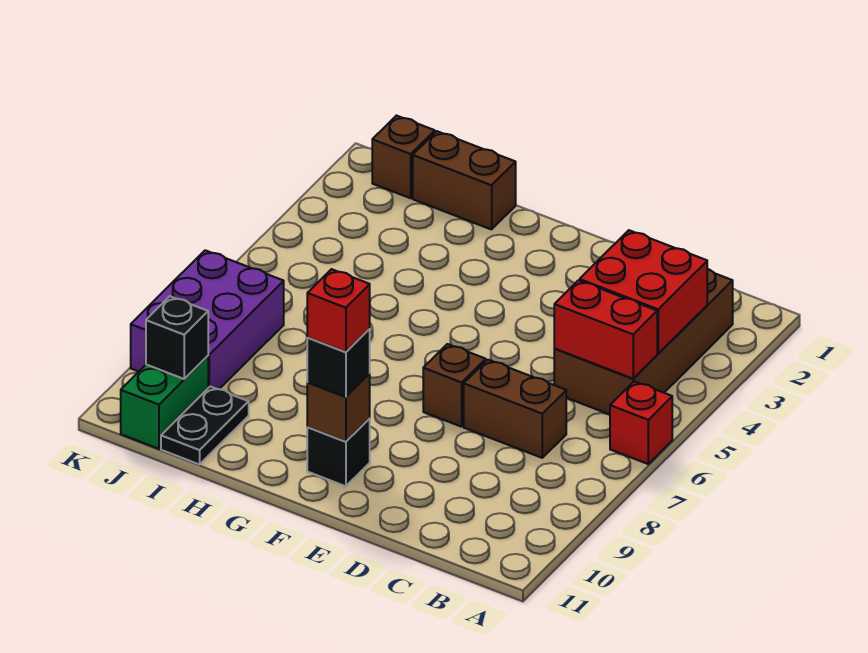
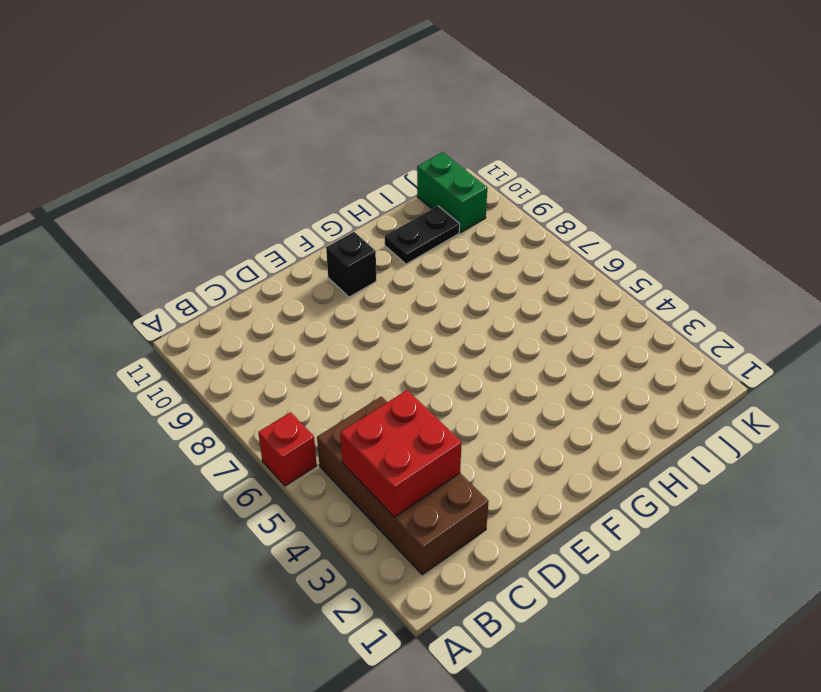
black plate H10:I10 level 1 -> black plate I10:I11 level 1
none -> brown brick C7:D7 level 1
none -> brown brick E7 level 1
none -> brown brick H1:I1 level 1

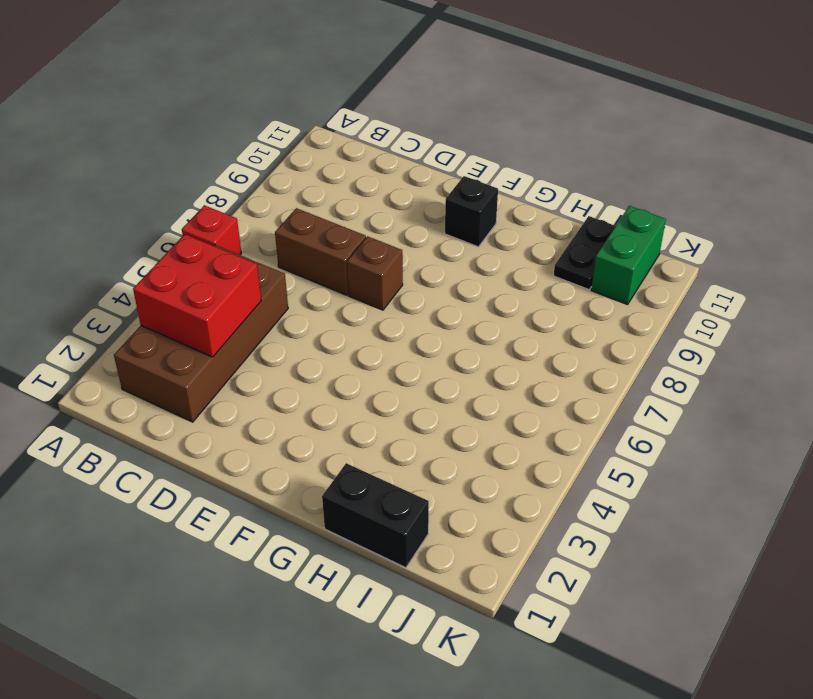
black brick H1:I1 level 1 -> brown brick H1:I1 level 1
none -> brown brick J1 level 1
none -> purple brick J7:K9 level 1
none -> red brick B5:C5 level 2

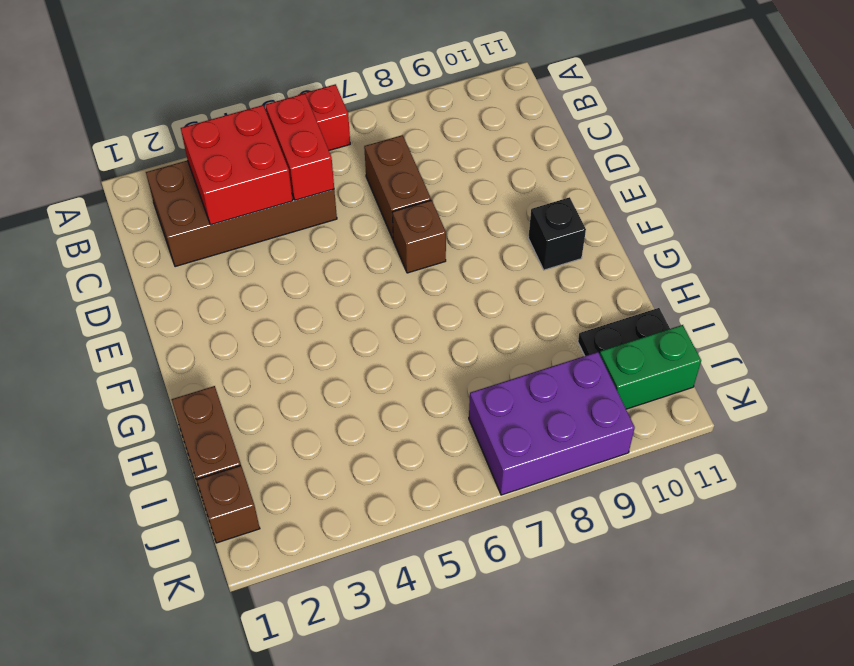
none -> brown brick F10 level 2
none -> black brick J10 level 2
none -> black brick F10 level 3

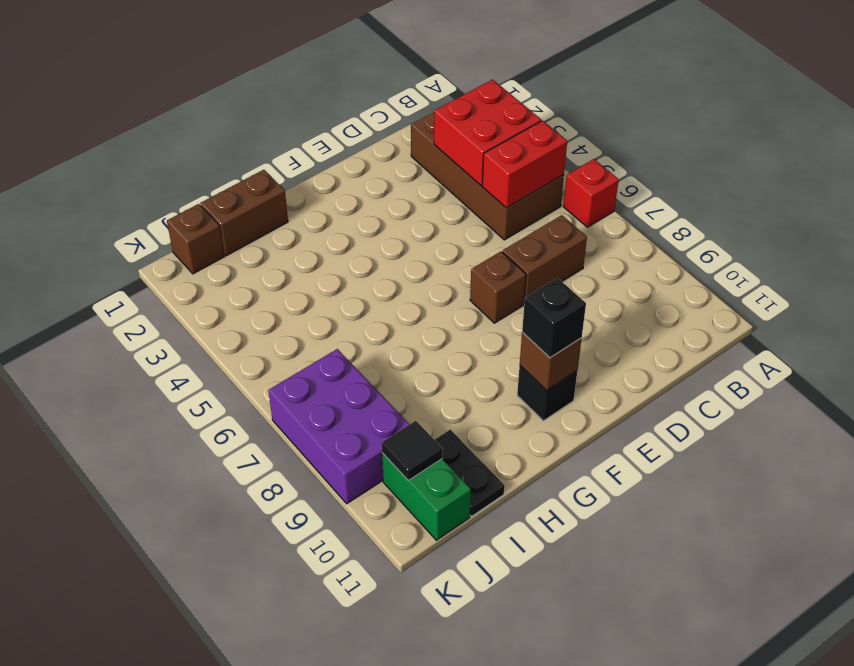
black tile J10 level 2 -> black brick J10 level 2
none -> red brick F10 level 4

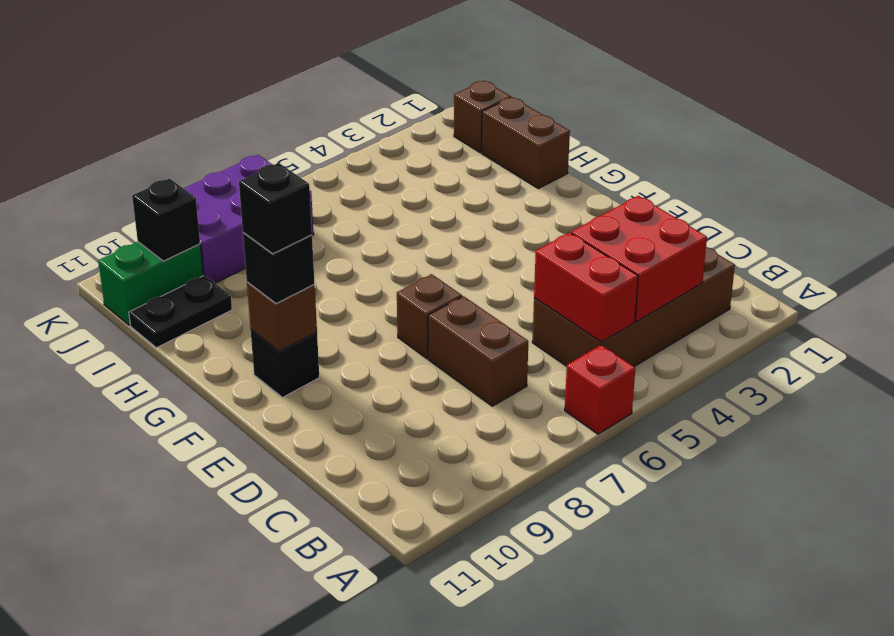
black brick F10 level 4 -> red brick F10 level 4

